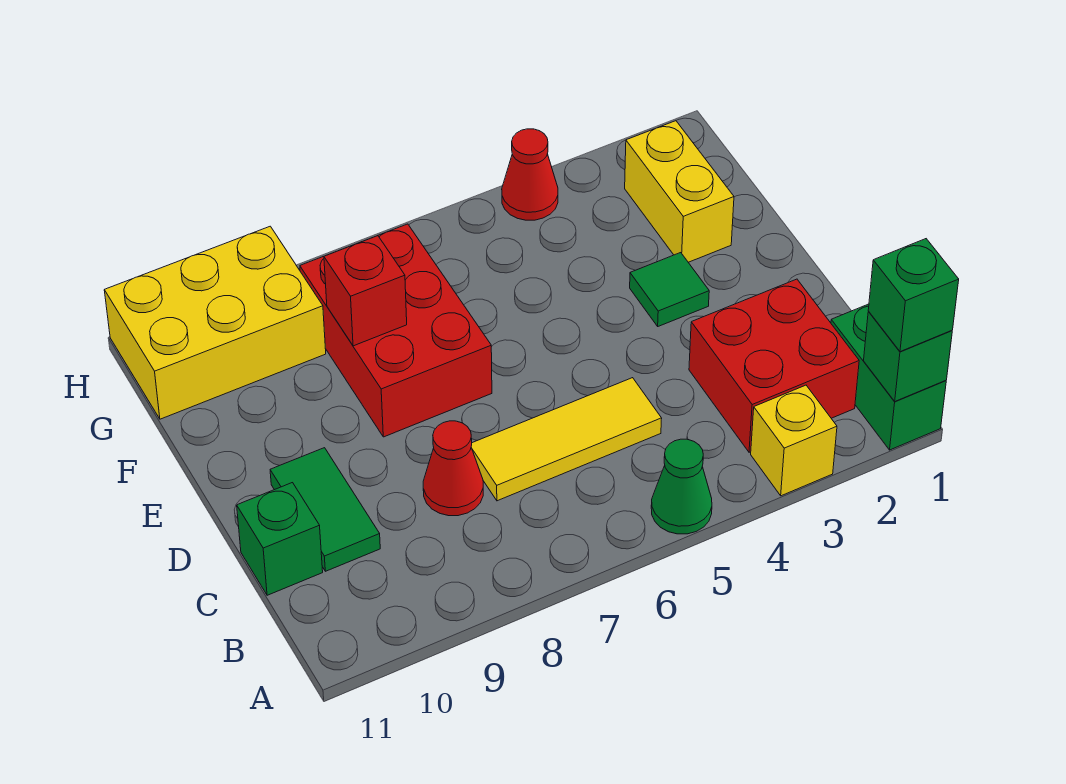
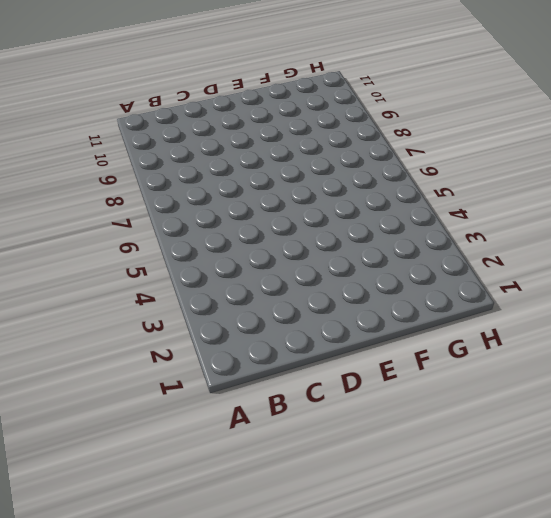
none -> green brick A1:B1 level 1
none -> yellow brick A3 level 1
none -> green cone A5 level 1

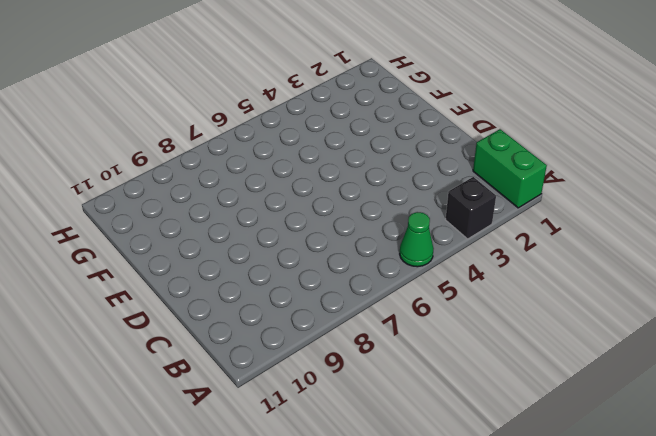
black brick A3 level 1 -> yellow brick A3 level 1
none -> red brick B2:C3 level 1
none -> yellow tile C5:C7 level 1
none -> red cone C8 level 1

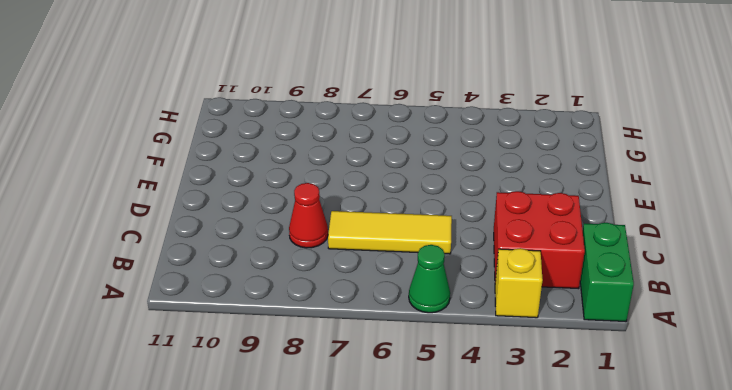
none -> green tile C10:D10 level 1
none -> green brick C11 level 1
none -> green tile E3 level 1

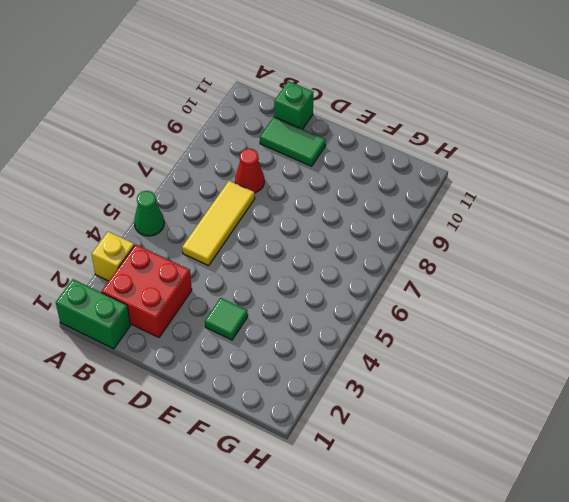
none -> red brick E7:G8 level 1
none -> yellow brick F2:G2 level 1
none -> yellow brick G9:H11 level 1

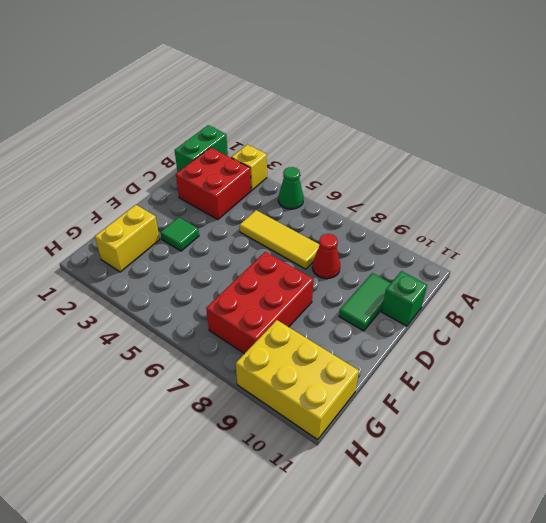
none -> red cone H4 level 1
none -> green brick A1 level 2
none -> red brick F8 level 2

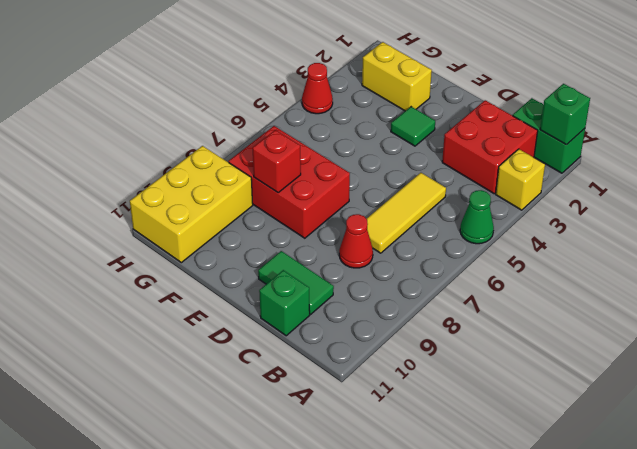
none -> green brick A1 level 3

